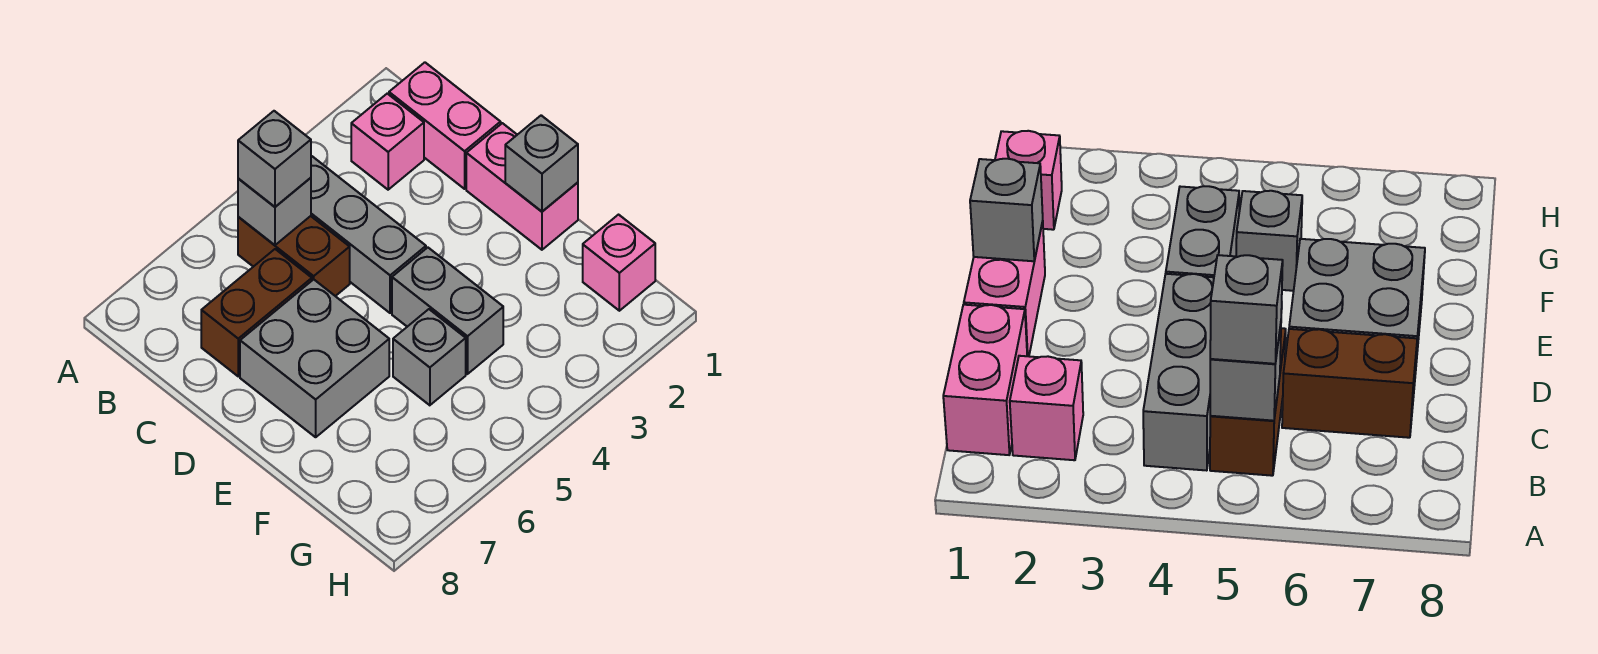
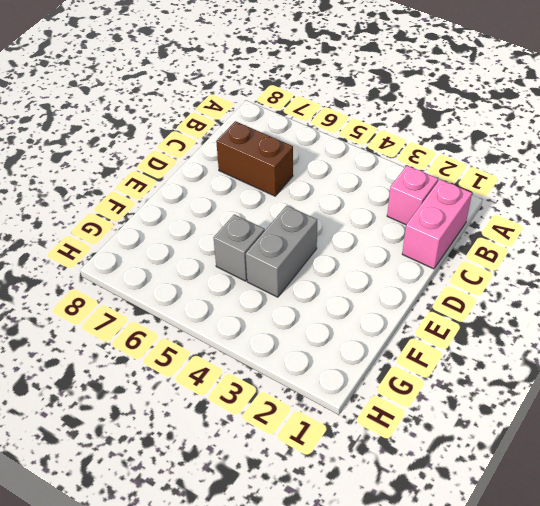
none -> grey brick B4:D4 level 1
none -> brown brick B5:C5 level 1
none -> pink brick D1:E1 level 1

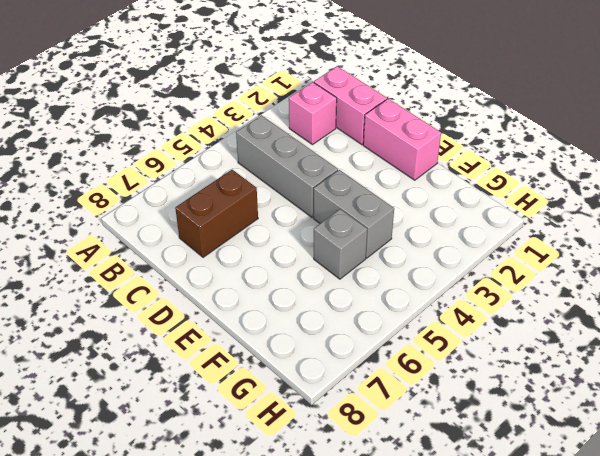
none -> brown brick B5:C5 level 1
none -> grey brick D6:E7 level 1
none -> pink brick G1 level 1

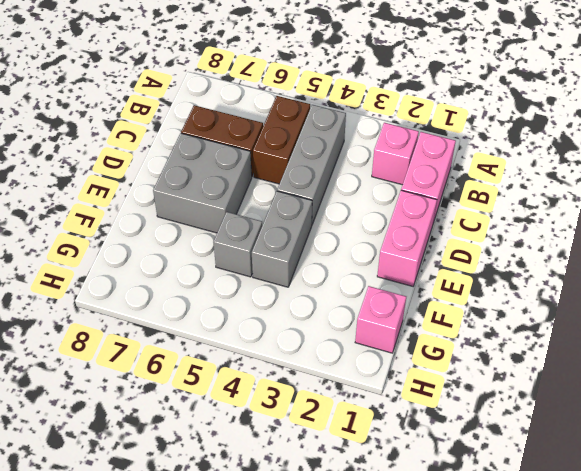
none -> grey brick B5 level 2
none -> grey brick E1 level 2
none -> grey brick B5 level 3

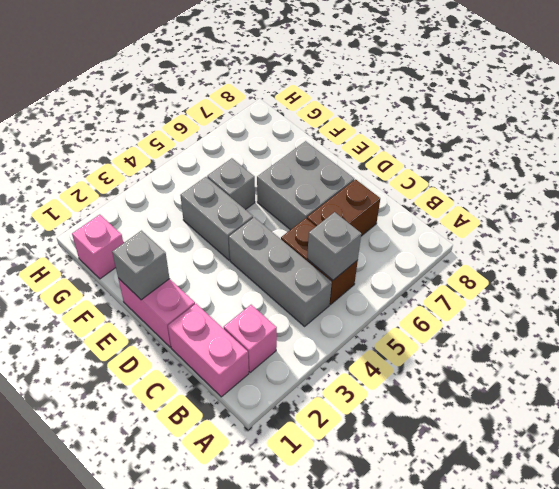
none -> grey brick B5 level 3

